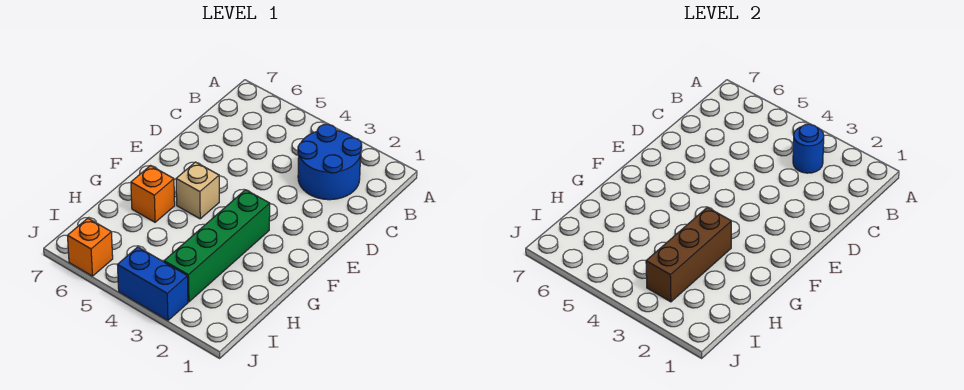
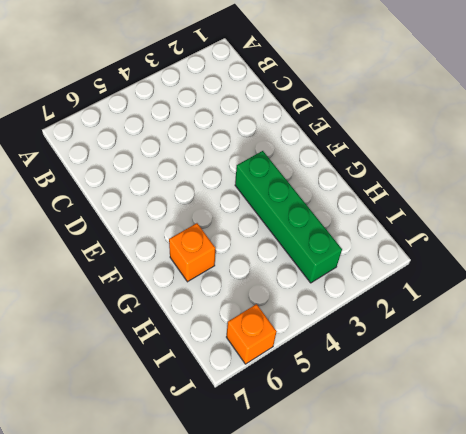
none -> blue round brick B2:C3 level 1
none -> tan brick F5 level 1

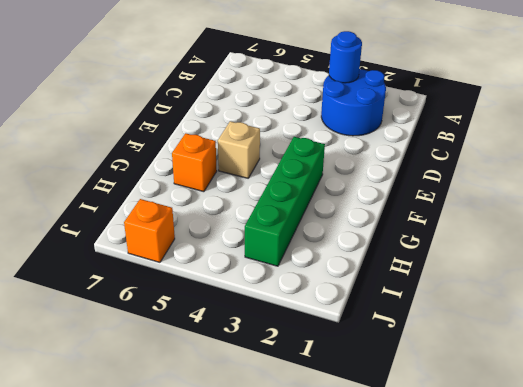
none -> blue brick J3:J4 level 1
none -> brown brick G3:I3 level 2

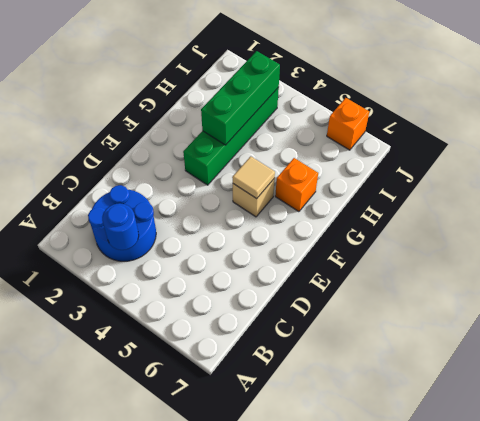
tan tile F5 level 2 -> none
green brick G3:I3 level 2 -> brown brick G3:I3 level 2
none -> blue brick J3:J4 level 1

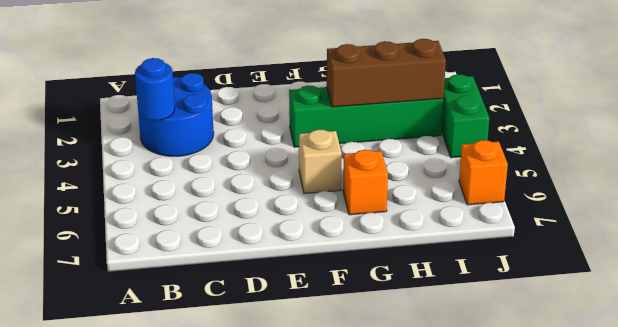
green brick J3:J4 level 1 -> blue brick J3:J4 level 1

